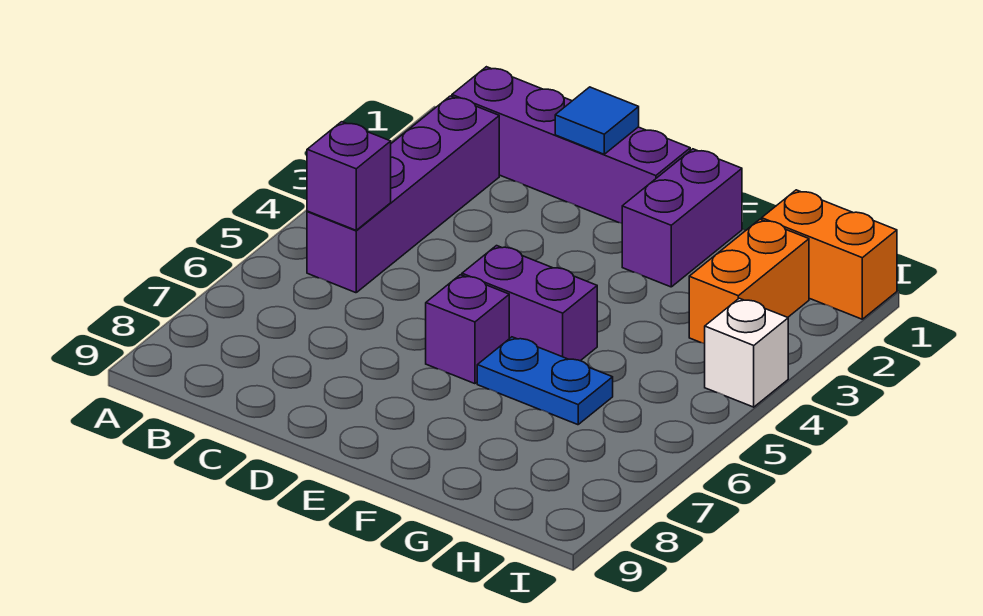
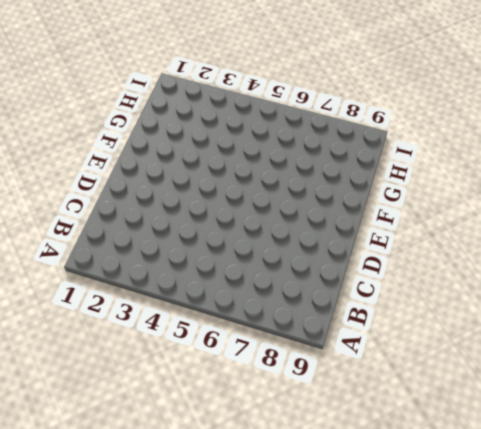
none -> purple brick B1:E1 level 1
none -> purple brick B2:B5 level 1

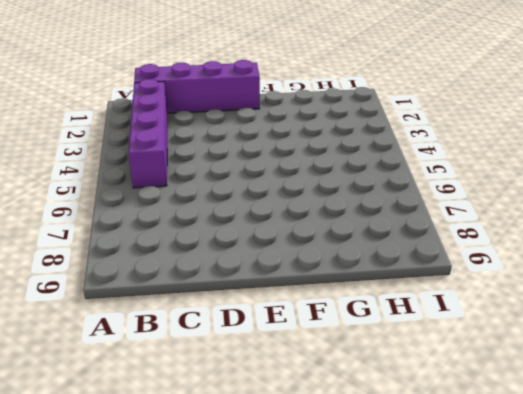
none -> purple brick E5:F5 level 1
none -> purple brick E6 level 1

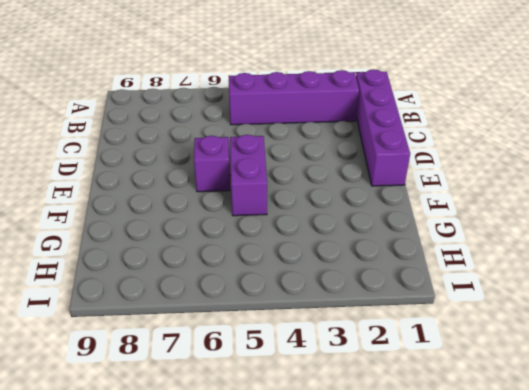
none -> purple brick F1:F2 level 1
none -> blue plate F6:G6 level 1

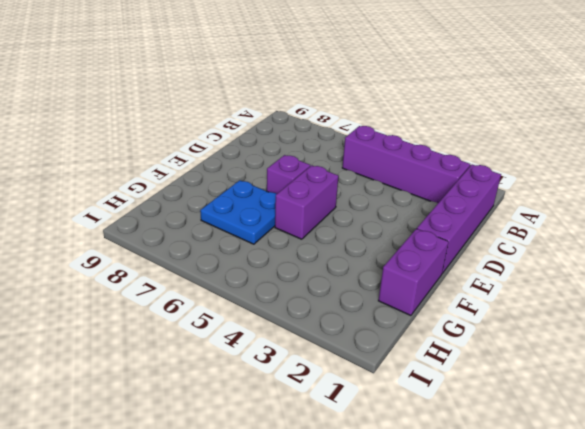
purple brick F1:G1 level 1 -> purple brick F1:F2 level 1
blue plate F6:G7 level 1 -> blue plate F6:G6 level 1
none -> orange brick H1:I1 level 1
none -> orange brick H2:H3 level 1

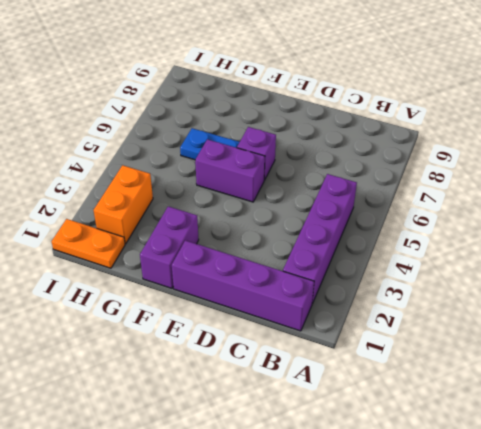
orange plate H1:I1 level 1 -> orange brick H1:I1 level 1
none -> white brick I4 level 1
none -> purple brick B5 level 2

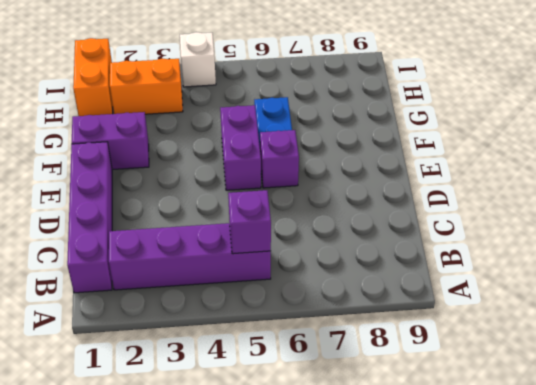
none -> blue tile D1 level 2

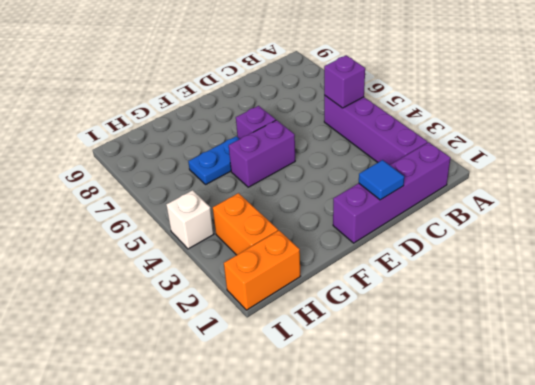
none -> purple brick F1:F2 level 1

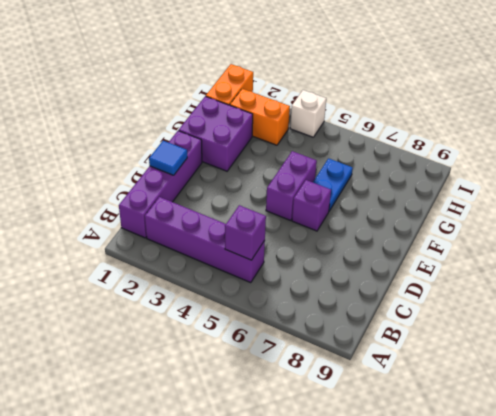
purple brick F1:G2 level 1 -> purple brick F1:F2 level 1

